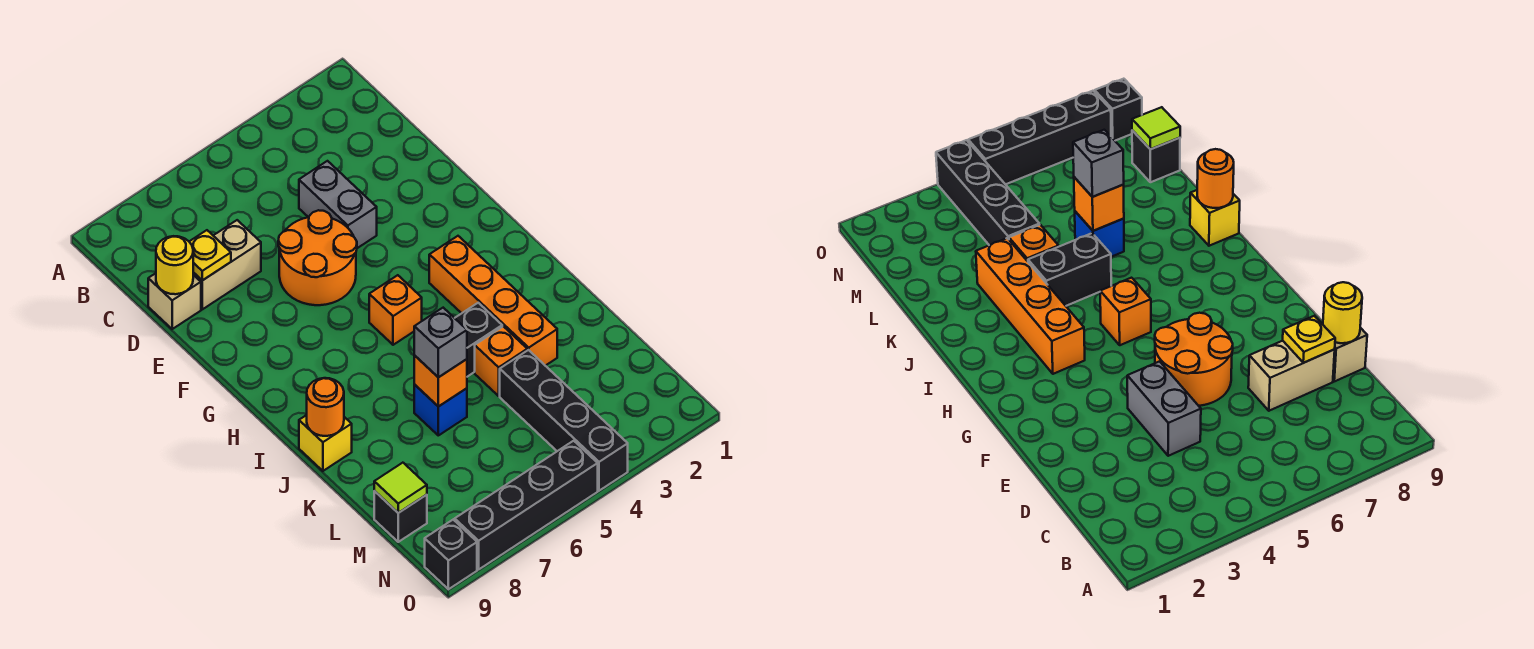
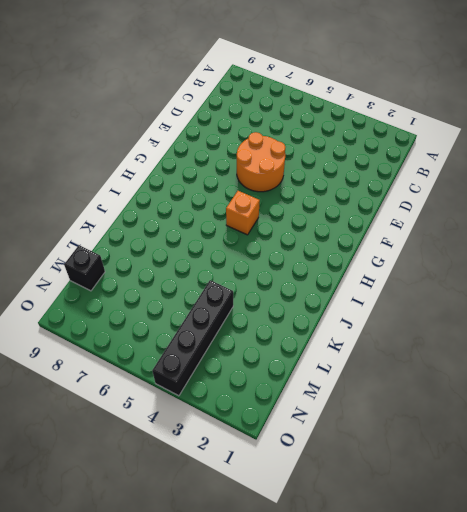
none -> grey brick D4:E4 level 1
none -> tan brick D7:D8 level 1
none -> tan brick D9 level 1

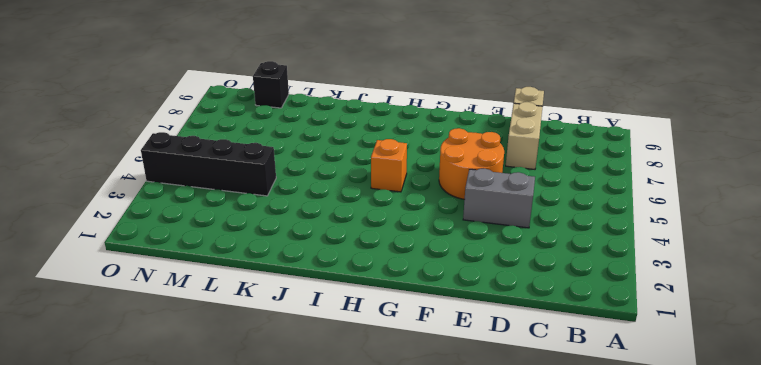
none -> orange brick H3:K3 level 1
none -> black brick J4:J5 level 1
none -> yellow brick J9 level 1

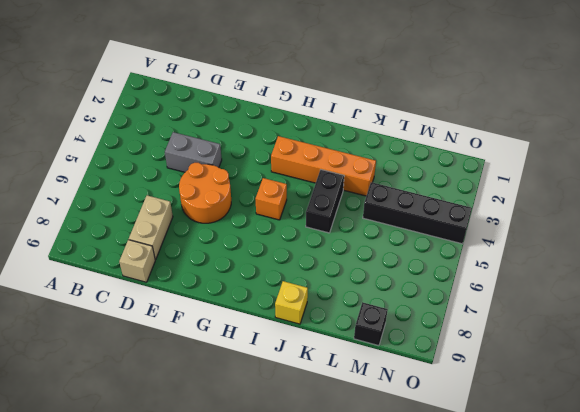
none -> orange brick K4 level 1
none -> blue brick K6 level 1
none -> black brick O5:O8 level 1

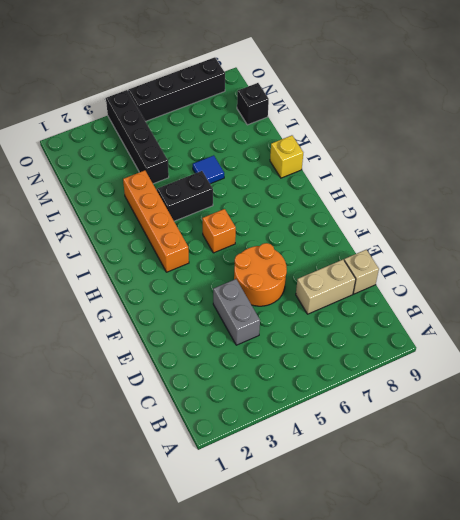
blue tile K6 level 1 -> blue brick K6 level 1
none -> orange brick K4 level 1
none -> black brick O9 level 1
none -> yellow plate D8 level 2

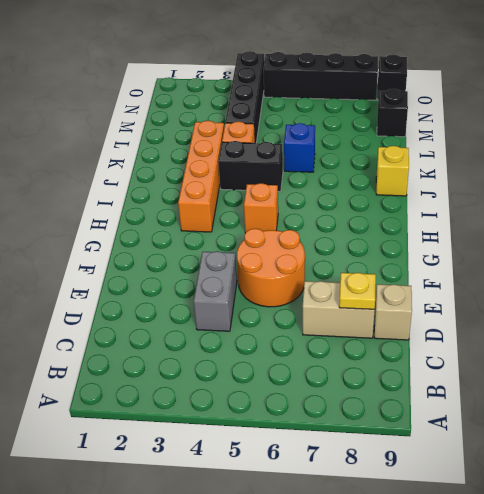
none -> yellow round brick D9 level 2
none -> orange round brick J9 level 2
none -> orange brick K6 level 2

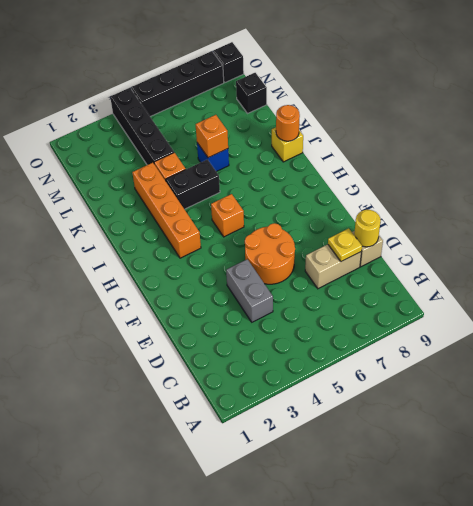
none -> lime tile M9 level 2
none -> grey brick K6 level 3

